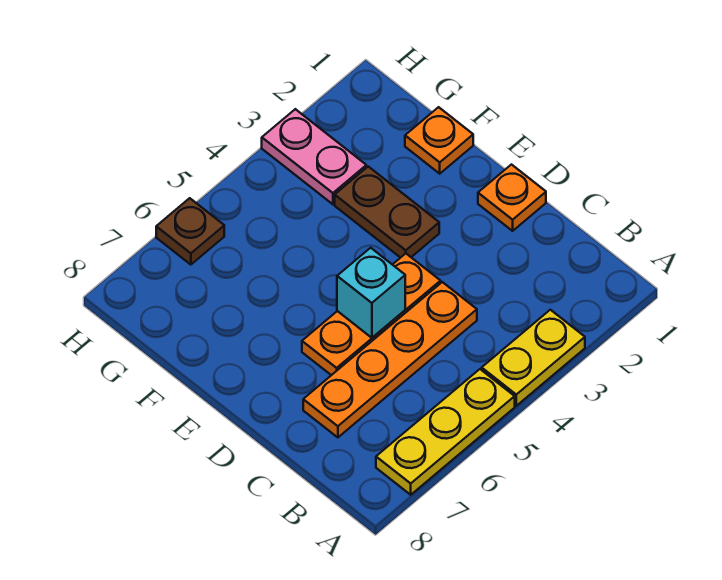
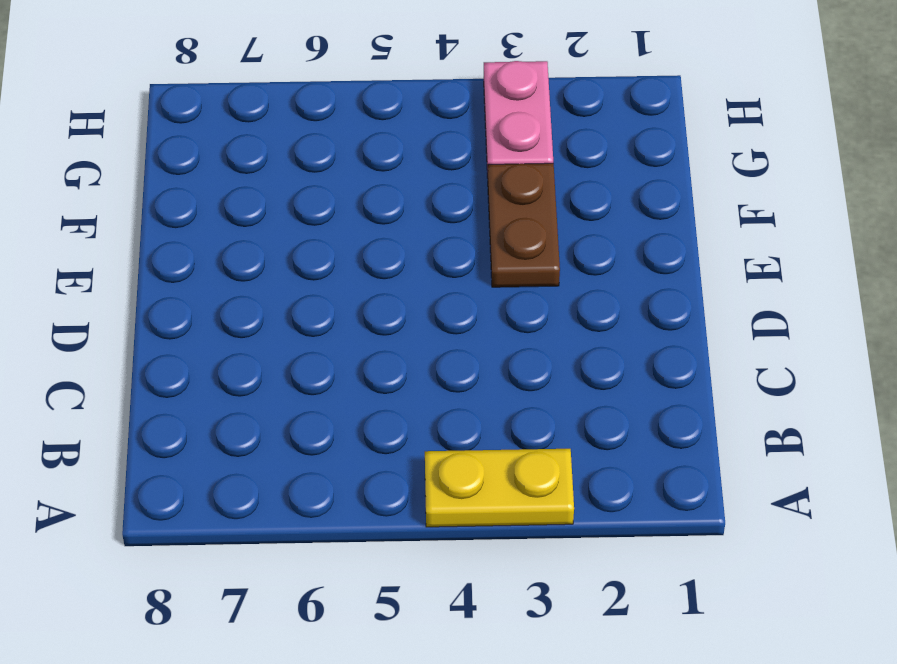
none -> yellow plate A5:A7 level 1
none -> orange plate C4:C7 level 1

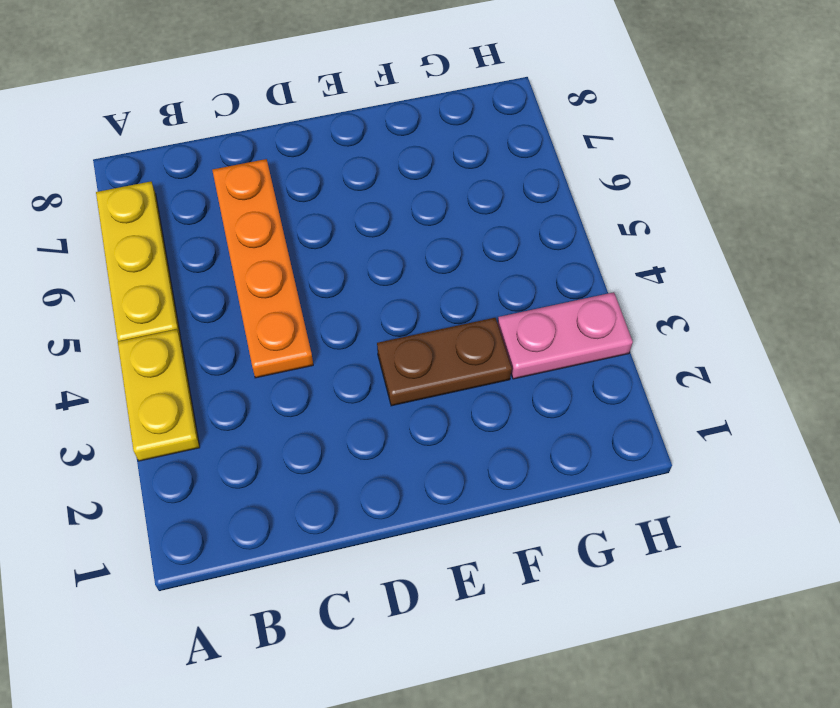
none -> orange plate D1 level 1
none -> orange plate D4:D6 level 1

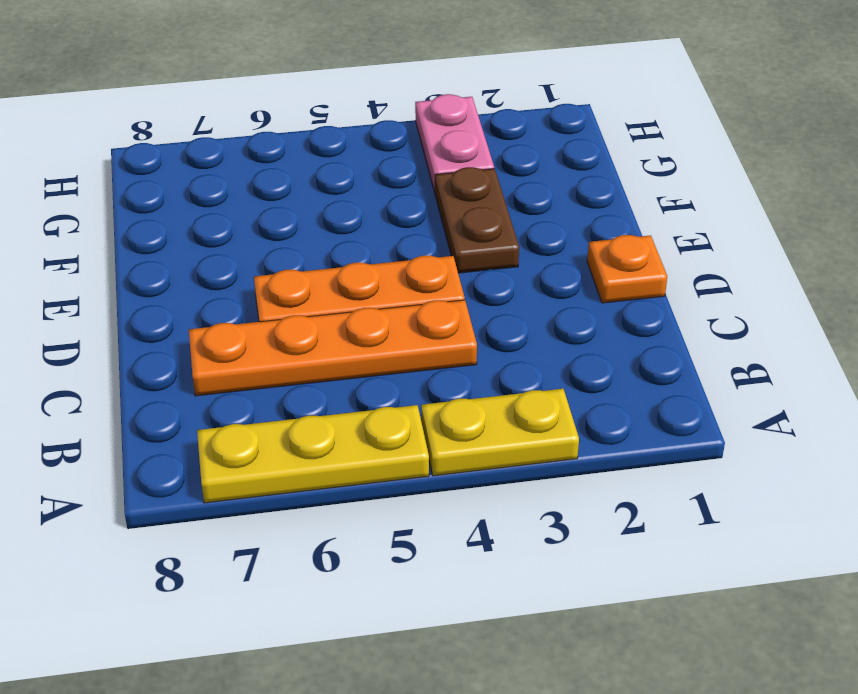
none -> orange plate F1 level 1
none -> brown plate H6 level 1

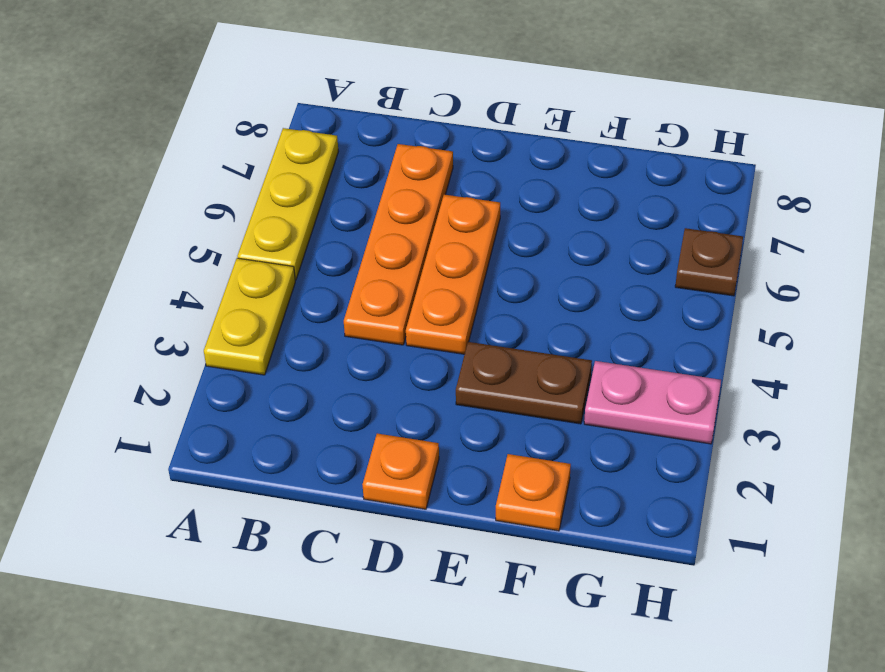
none -> cyan brick D5 level 2

